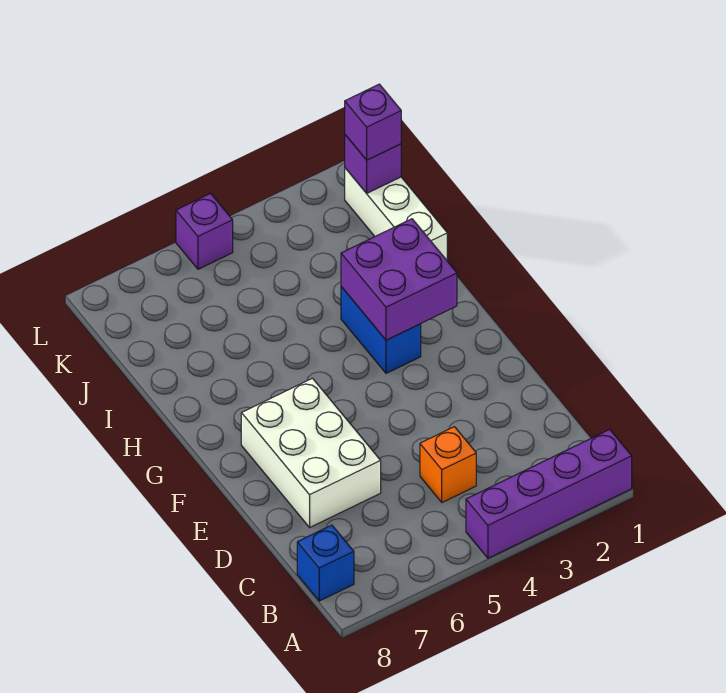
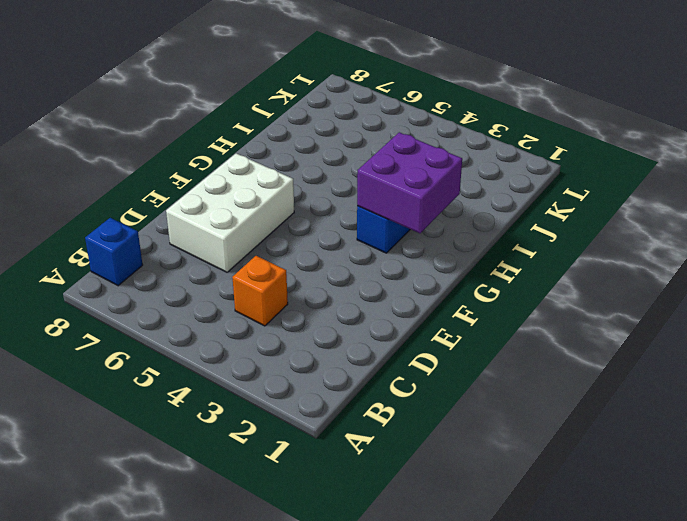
none -> purple brick A1:A4 level 1
none -> white brick I1:K1 level 1

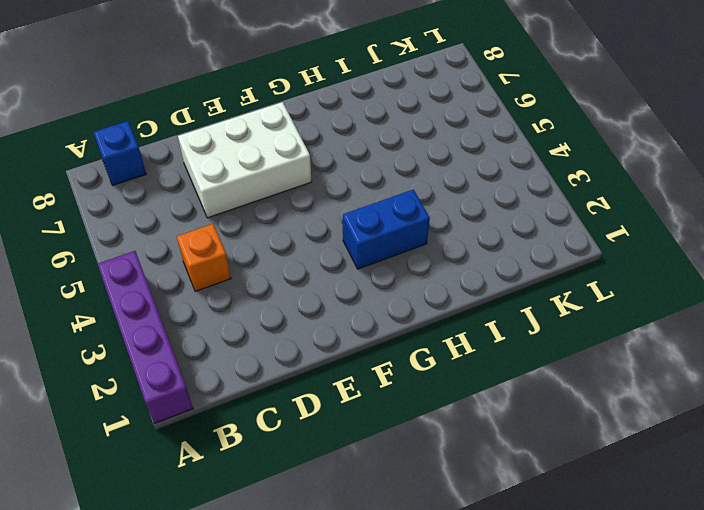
none -> white brick I1:K1 level 1
none -> purple brick L5 level 1

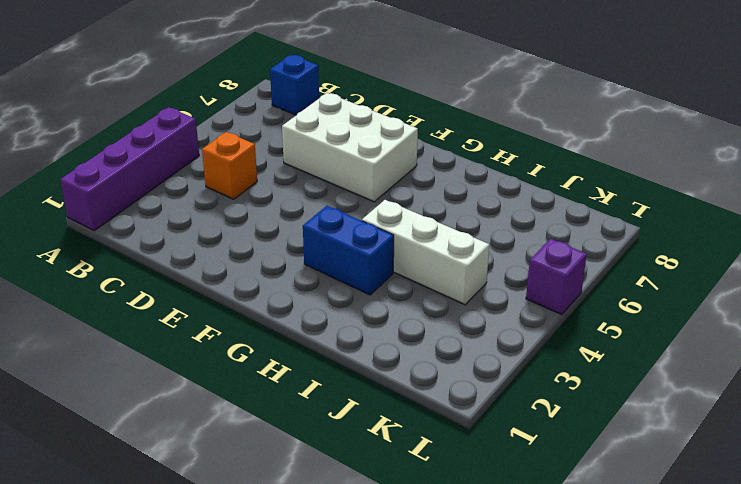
white brick H4:J4 level 1 -> white brick I1:K1 level 1
none -> purple brick G2:H3 level 2
none -> purple brick K1 level 2

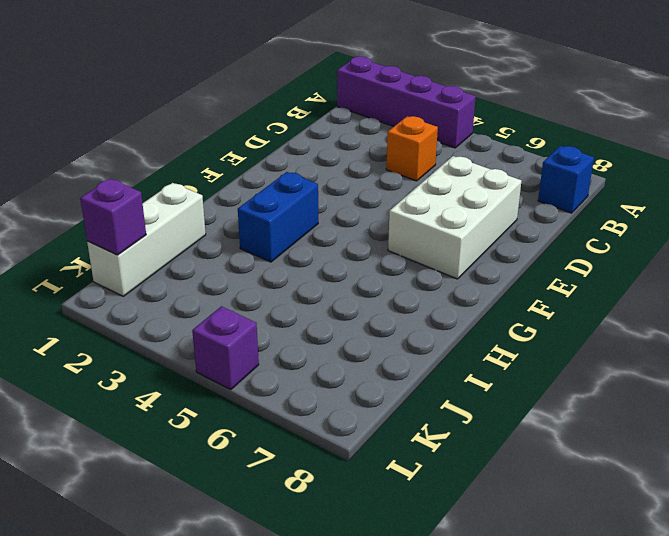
none -> purple brick G2:H3 level 2
none -> purple brick K1 level 3

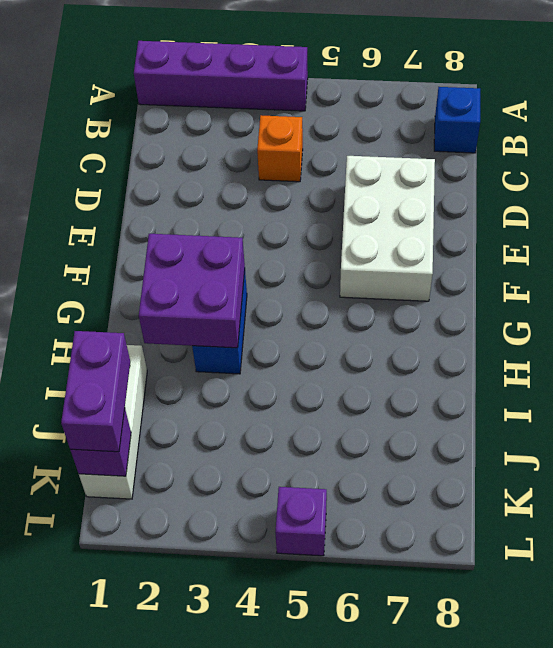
purple brick J1:K1 level 3 -> purple brick K1 level 3

